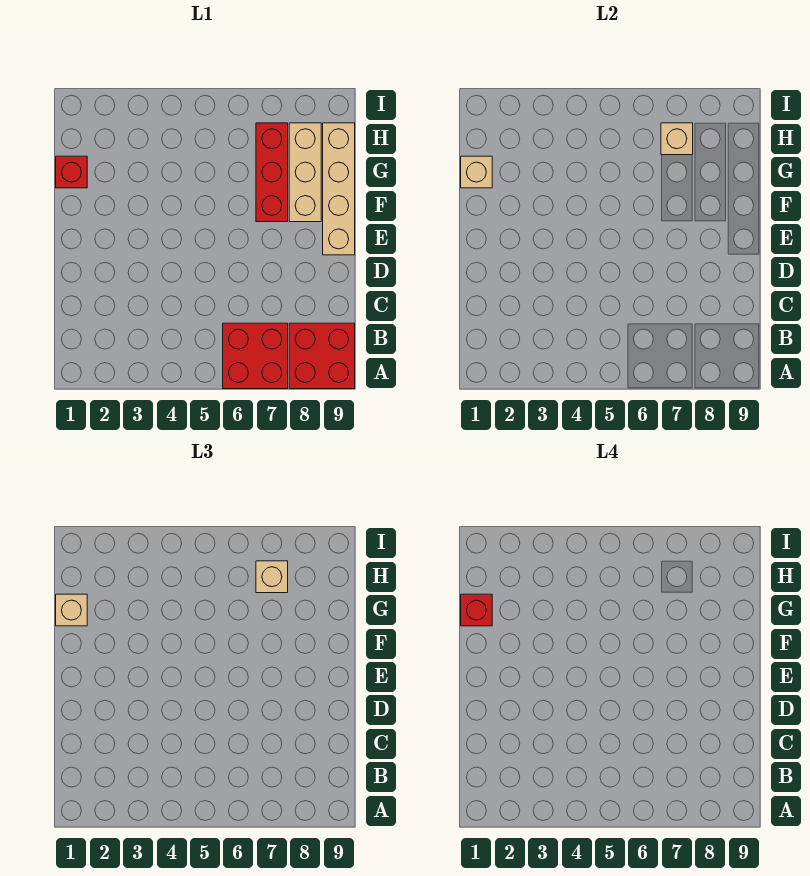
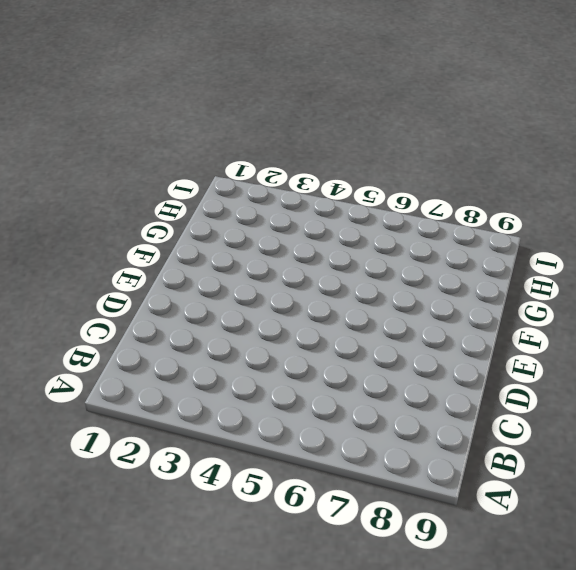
none -> red brick A6:B7 level 1
none -> red brick A8:B9 level 1

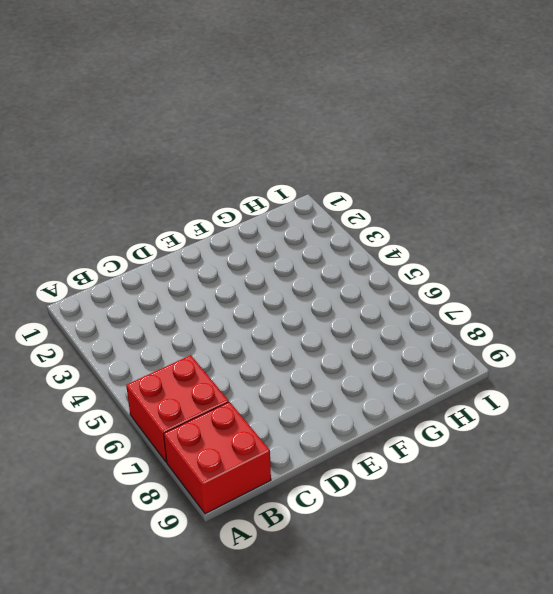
none -> tan brick E9:H9 level 1
none -> red brick F7:H7 level 1

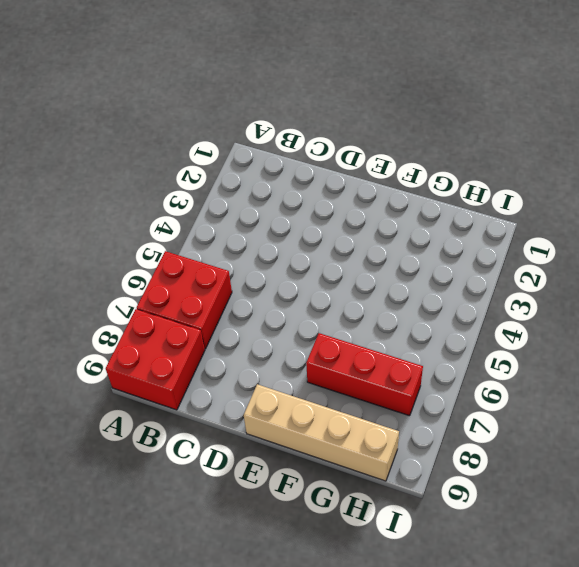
none -> tan brick F8:H8 level 1
none -> red brick G1 level 1

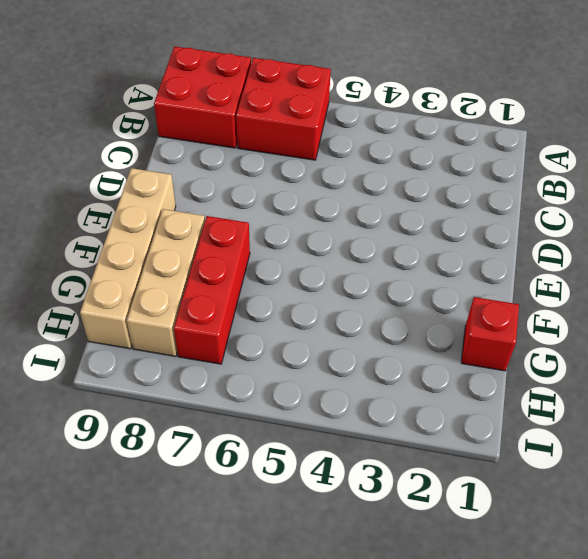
none -> tan brick G1 level 2
none -> tan brick H7 level 2

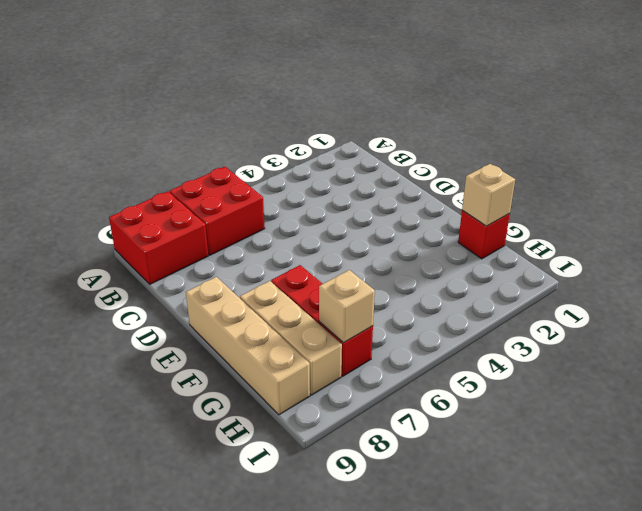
none -> tan brick G1 level 3
none -> tan brick H7 level 3

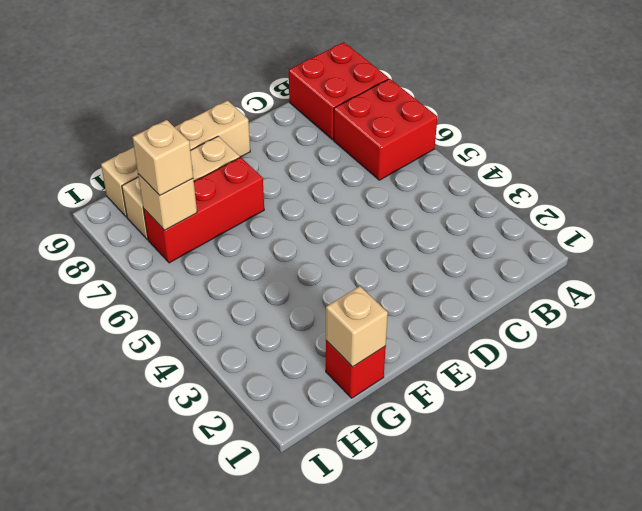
none -> tan brick G1 level 3
none -> red brick G1 level 4

